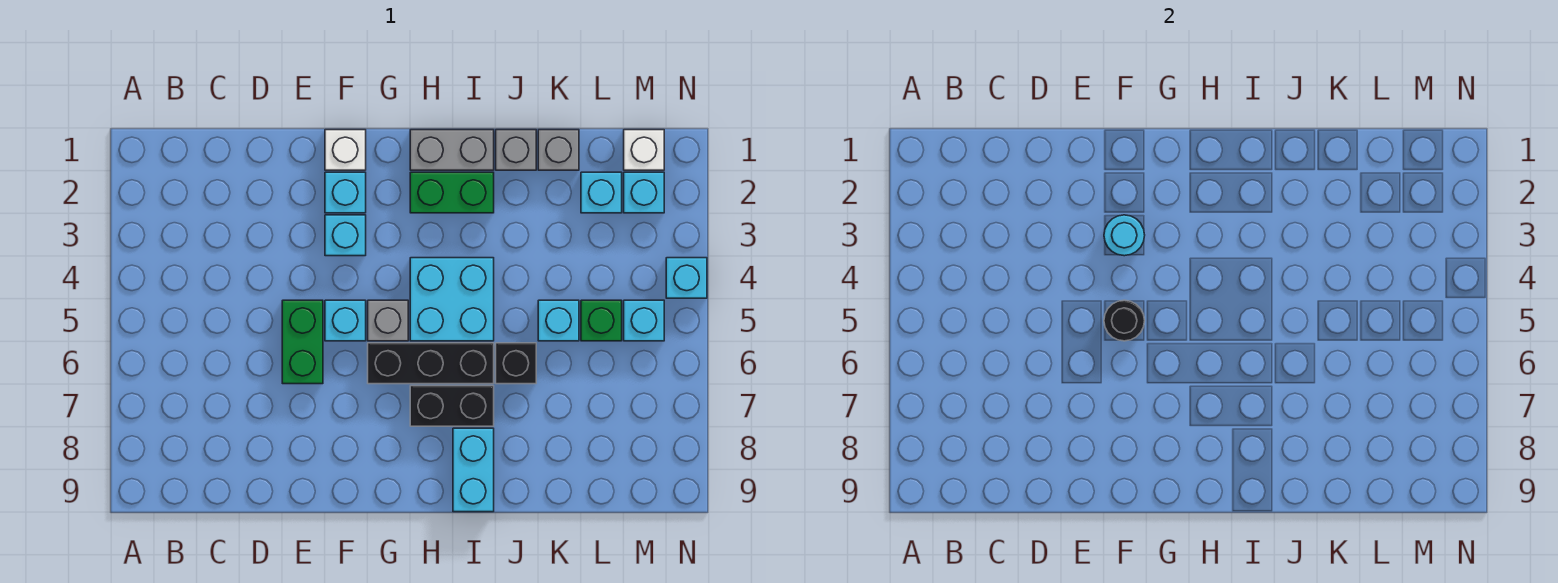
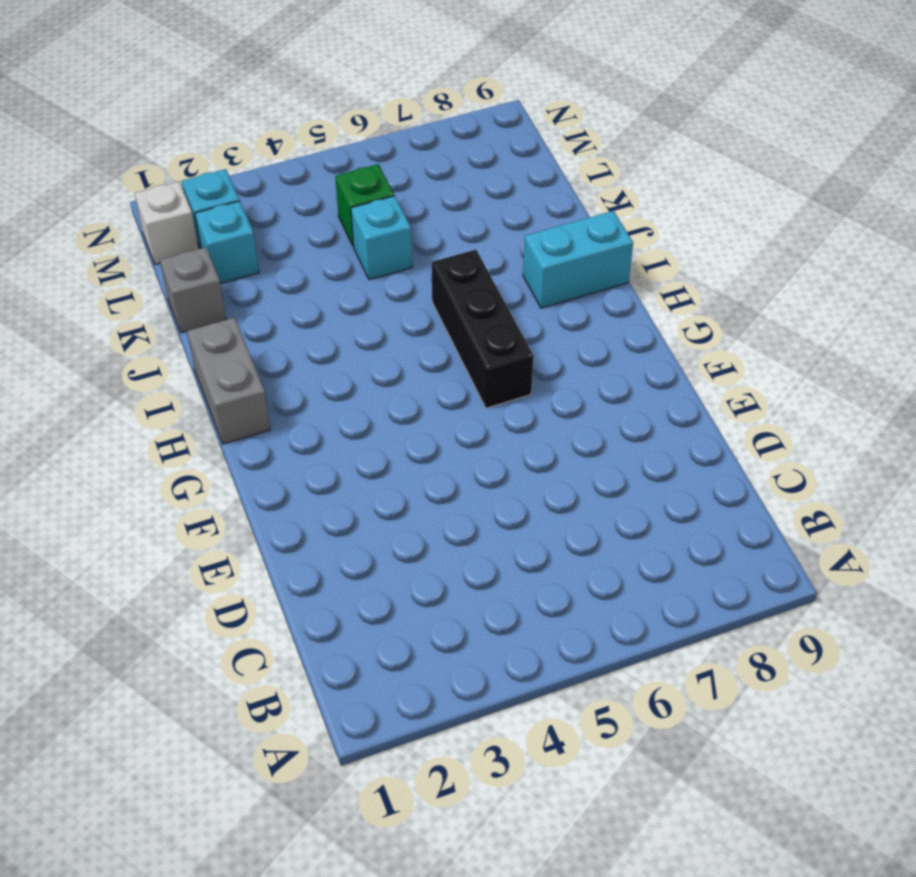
none -> green brick E5:E6 level 1
none -> white brick F1 level 1
none -> cyan brick F2 level 1

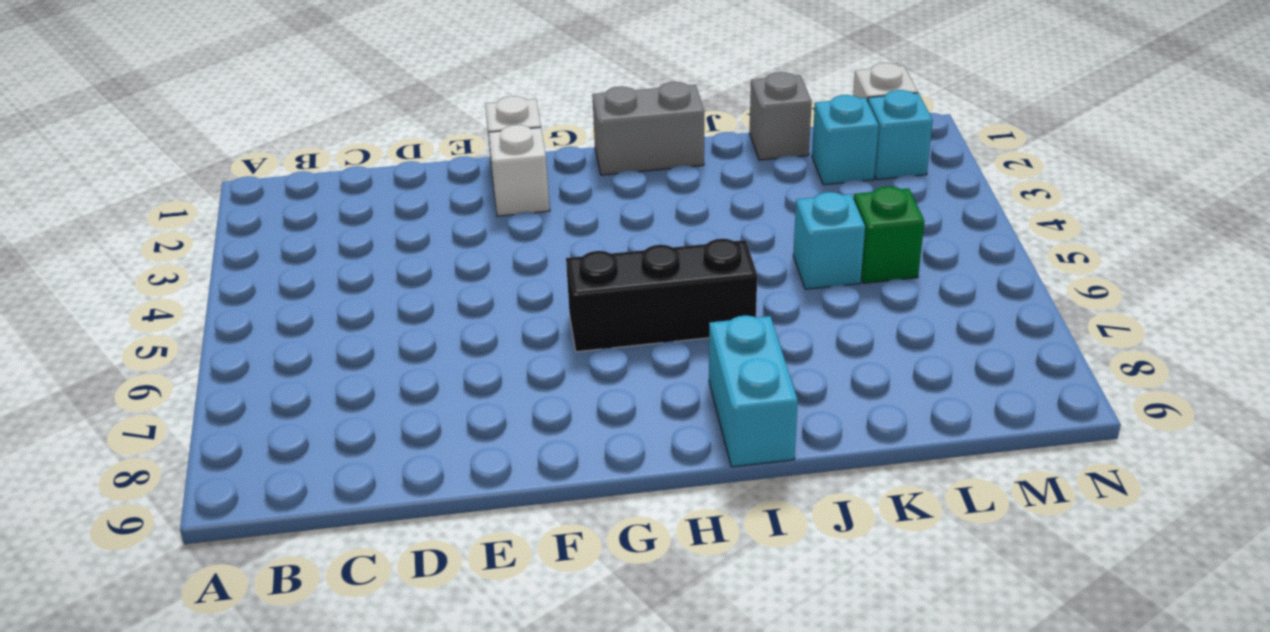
white brick F2 level 1 -> cyan brick F2 level 1
none -> green brick E5:E6 level 1
none -> cyan brick F3 level 1
none -> cyan brick F5 level 1

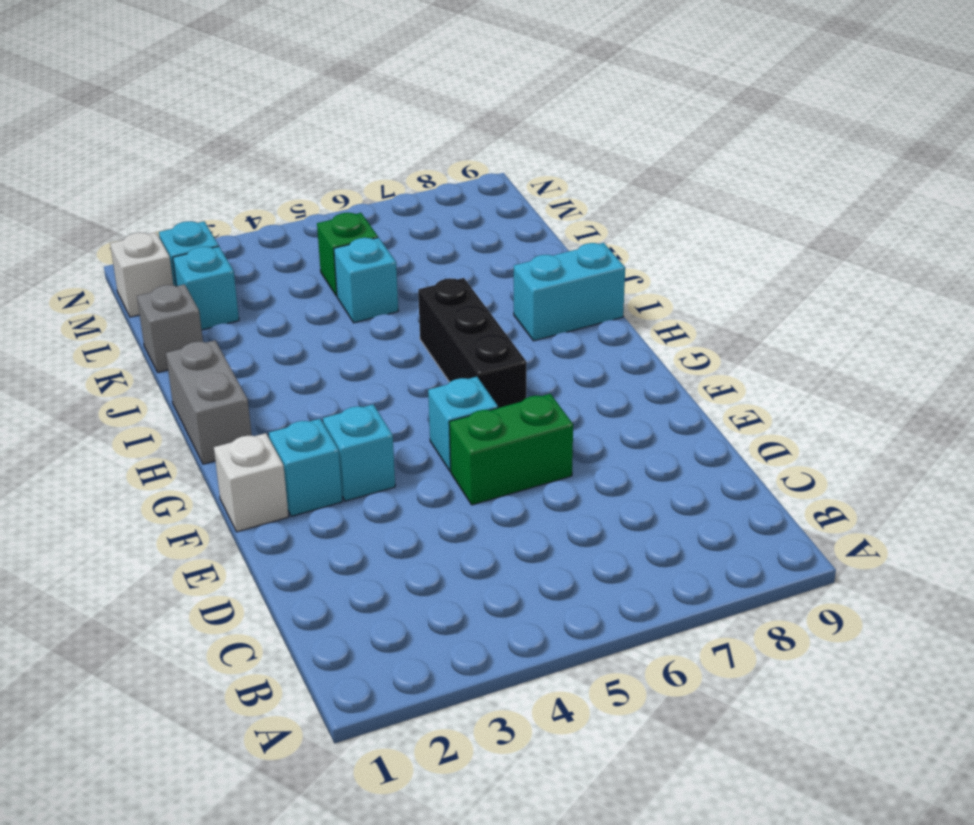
none -> grey brick G5 level 1
none -> green brick H2:I2 level 1
none -> cyan brick H4:I5 level 1

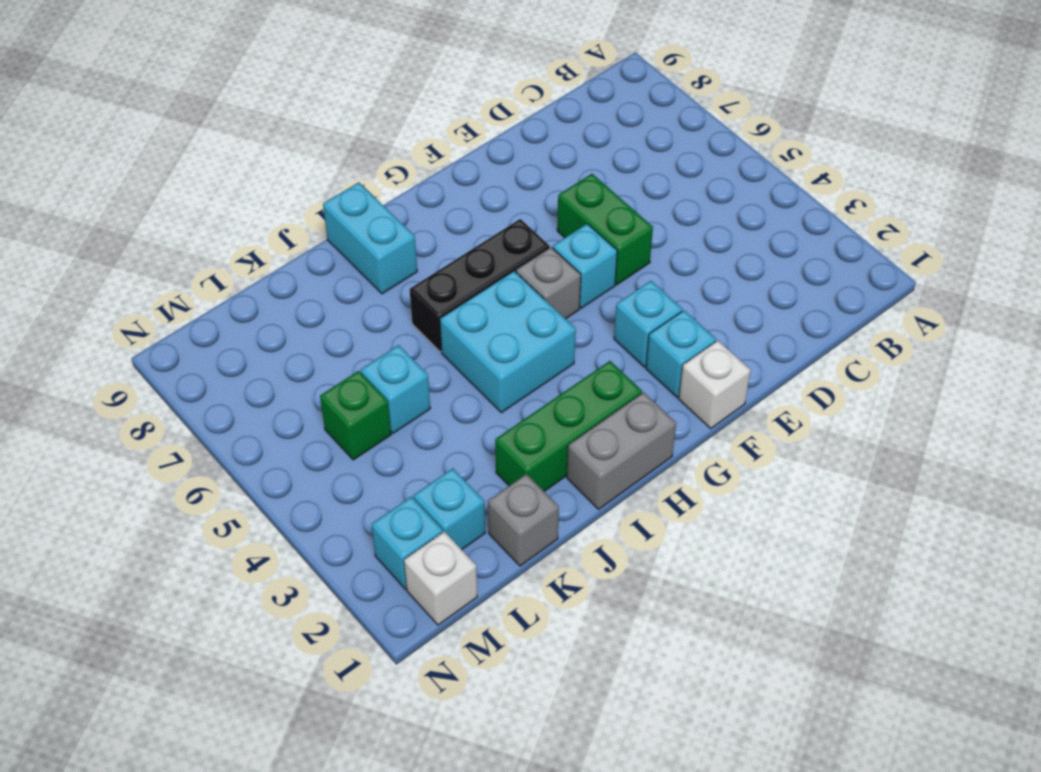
green brick H2:J2 level 1 -> green brick H2:I2 level 1
none -> black brick H7:I7 level 1
none -> grey brick J1 level 1
none -> black brick J6 level 1

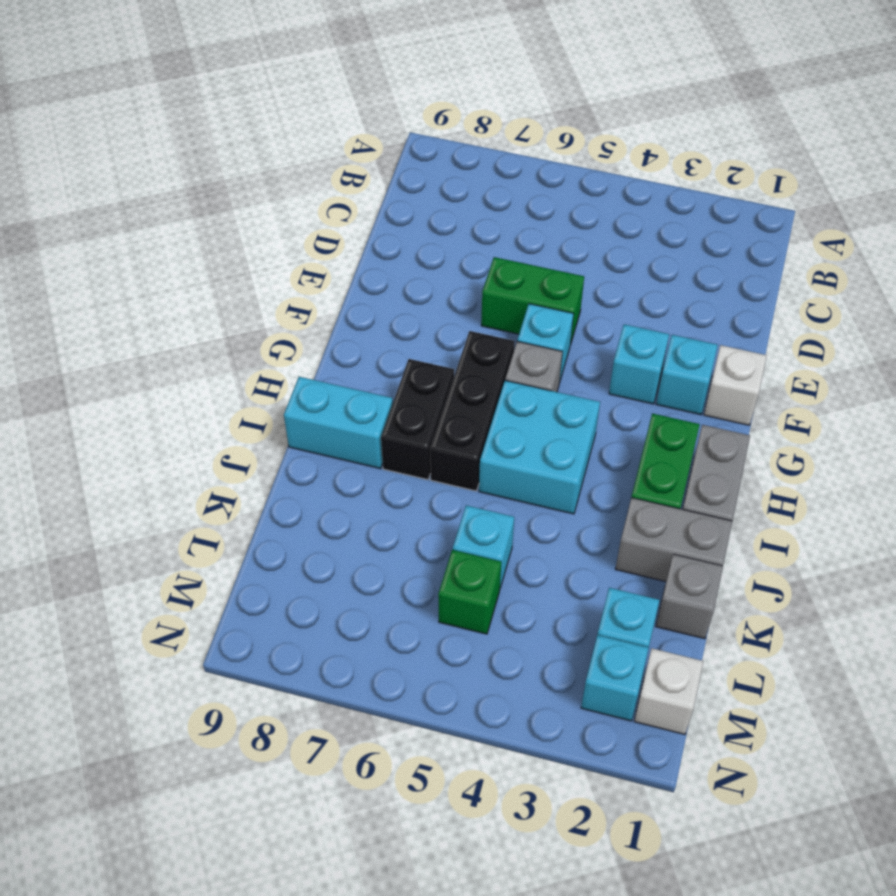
grey brick J1:J2 level 1 -> grey brick J1 level 1
none -> black brick J6 level 1
none -> cyan brick M5 level 1
none -> cyan brick N4 level 1

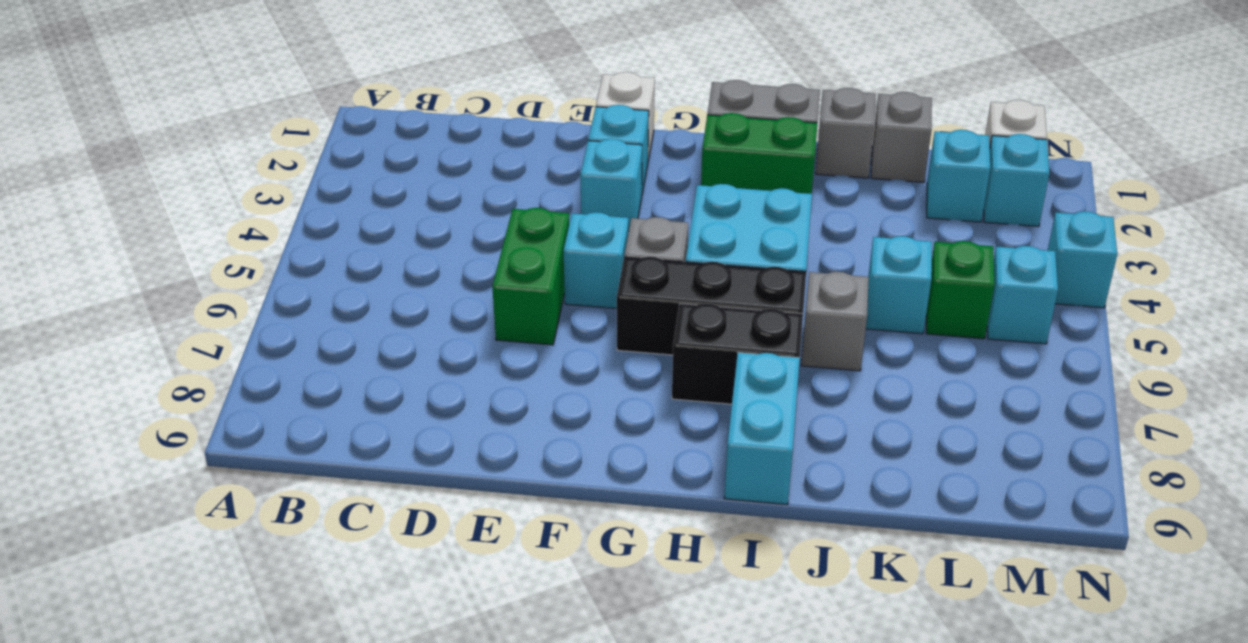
grey brick J6 level 1 -> black brick J6 level 1
none -> cyan round brick F3 level 2
none -> black round brick F5 level 2

